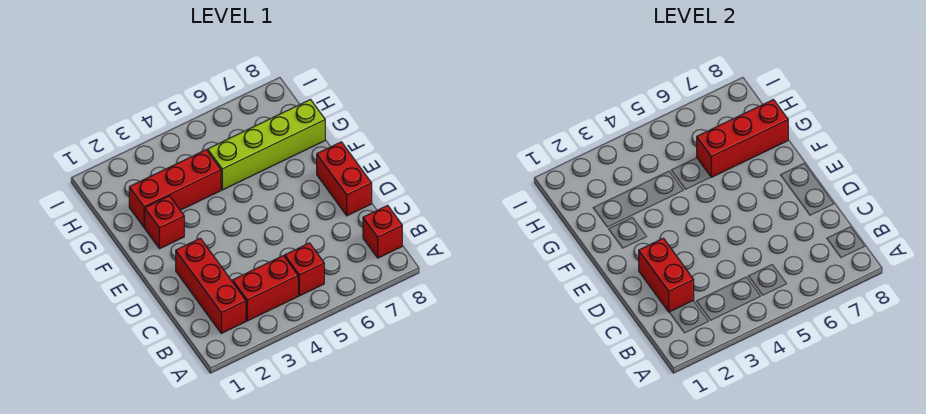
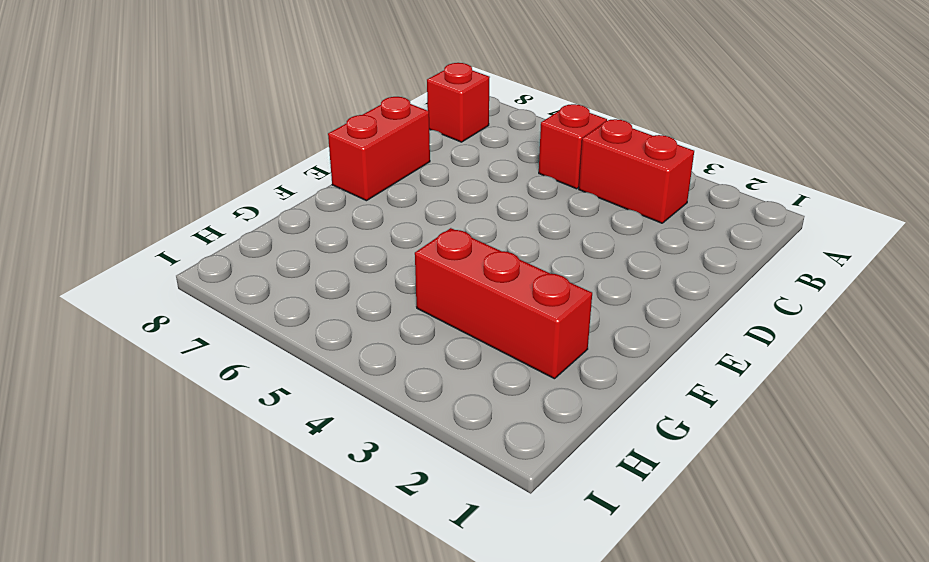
none -> red brick B2:D2 level 1
none -> red brick F2 level 1

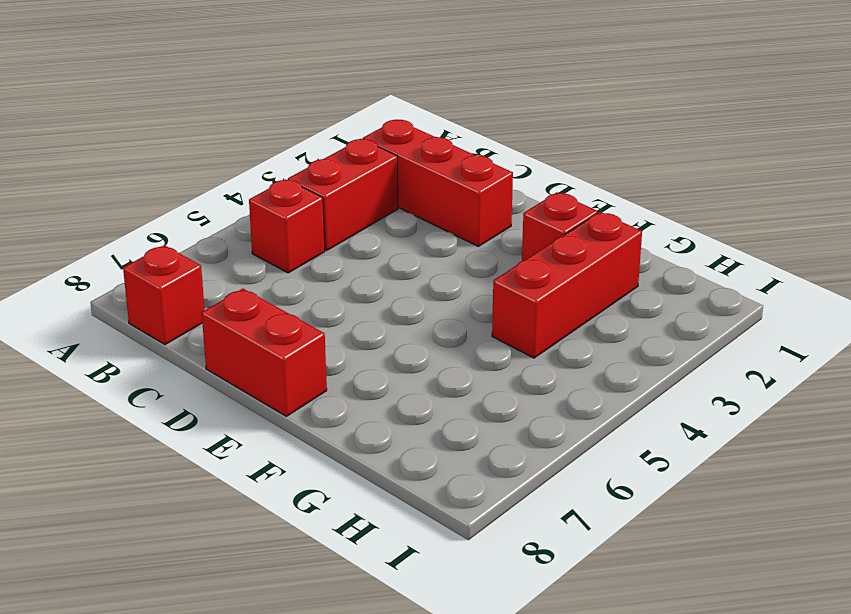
none -> lime brick G5:G8 level 1
none -> red brick C2:D2 level 2

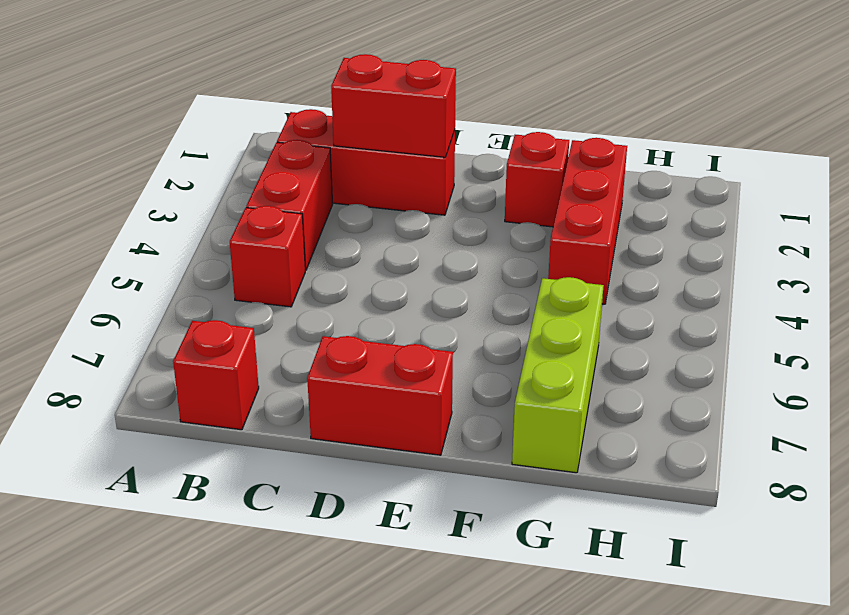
lime brick G6:G8 level 1 -> lime brick G5:G8 level 1
none -> red brick G6:G8 level 2

